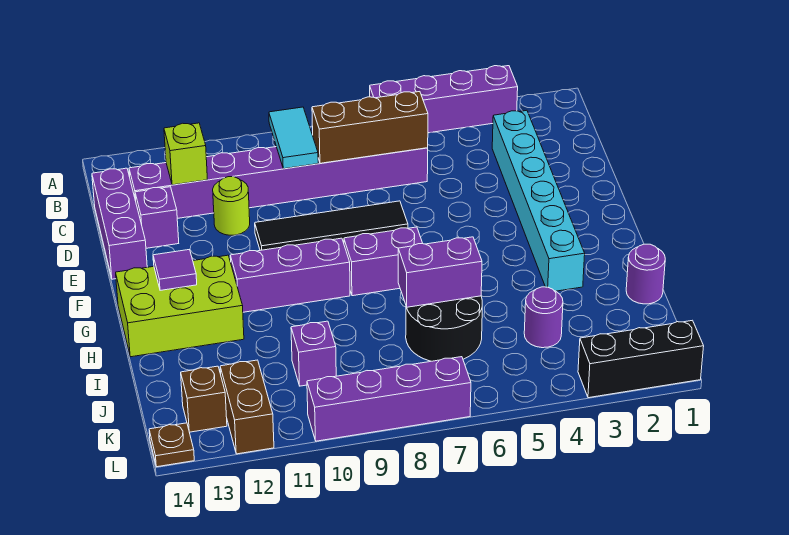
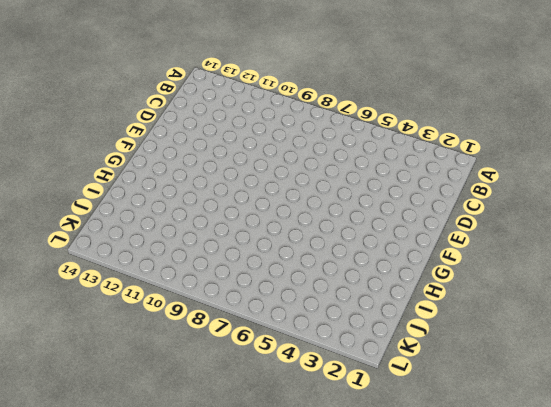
none -> purple brick A3:A6 level 1
none -> cyan brick C3:H3 level 1
none -> purple brick C6:C13 level 1

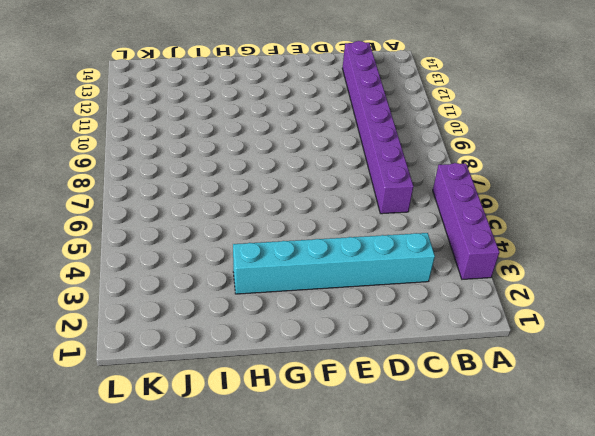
none -> purple brick C14:E14 level 1
none -> lime round brick D11 level 1
none -> purple brick D13 level 1

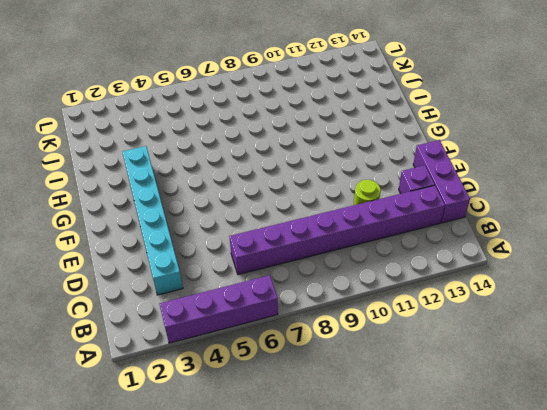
none -> black tile E7:E10 level 1
none -> purple brick G7:G8 level 1
none -> purple brick G9:G11 level 1

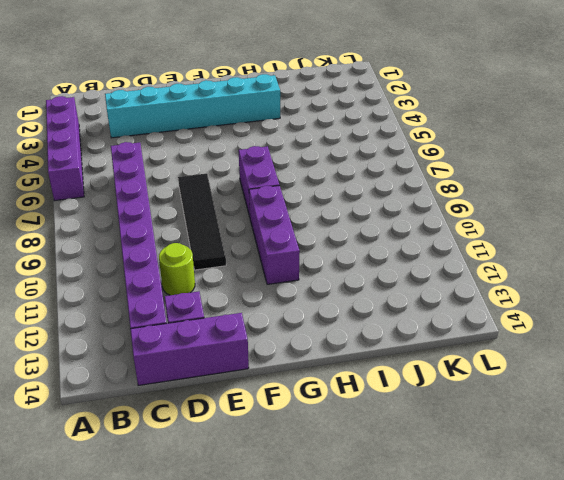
none -> lime brick G12:H14 level 1
none -> purple round brick I1 level 1
none -> black round brick I6:J7 level 1

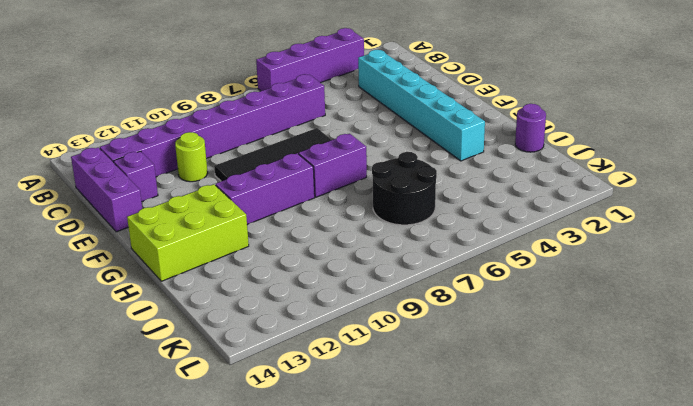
none -> purple round brick J4 level 1
none -> purple brick J10 level 1
none -> brown brick K12:L12 level 1

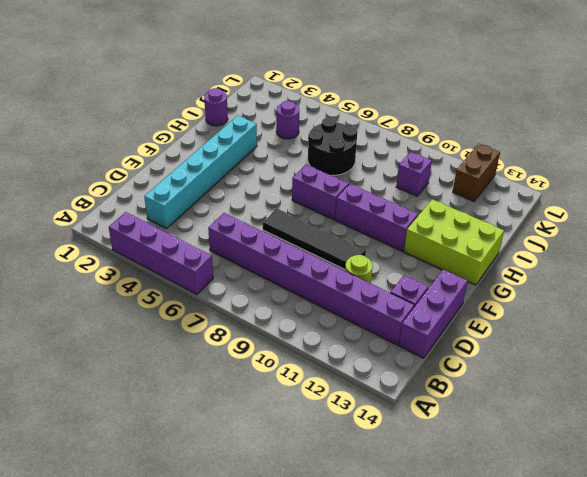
none -> brown brick K13 level 1
none -> black brick L1:L3 level 1
none -> purple brick L7:L10 level 1

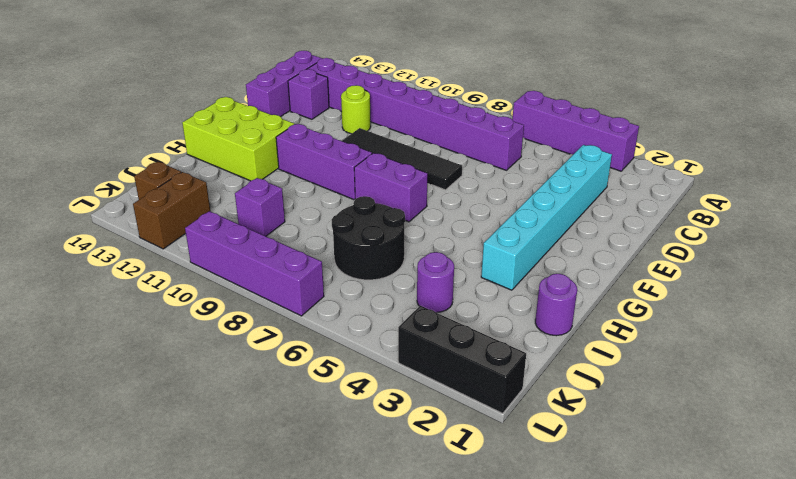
none -> brown plate L14 level 1
none -> cyan tile B9:C9 level 2
none -> brown brick C6:C8 level 2

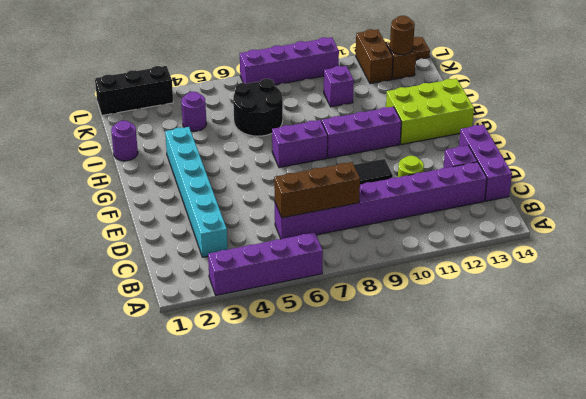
brown round brick K13 level 2 -> none
none -> cyan tile B9:C9 level 2
none -> lime brick C12 level 2
none -> purple tile G13 level 2

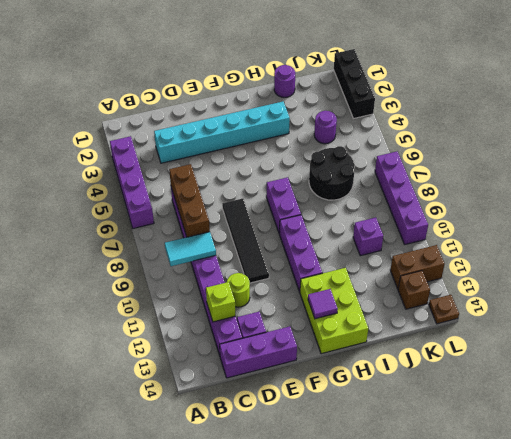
none -> purple brick I6:I7 level 2

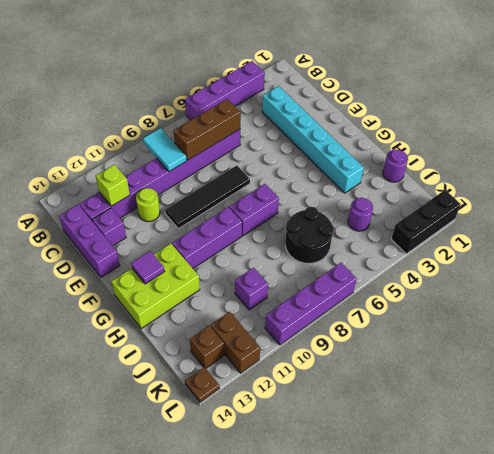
none -> purple brick I6:I7 level 2

